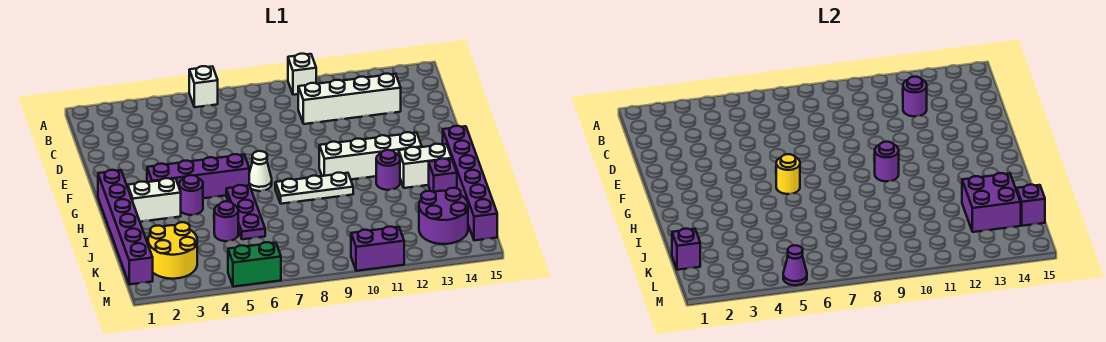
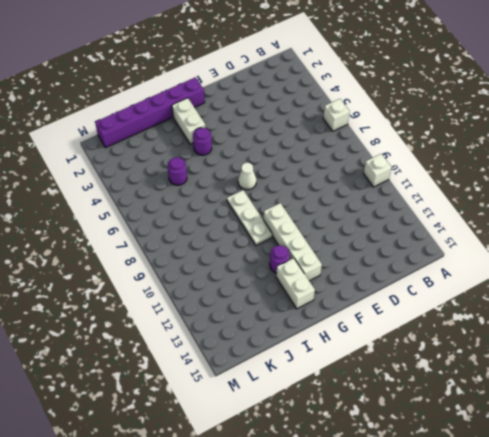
none -> white brick C10:C13 level 1
none -> purple brick G3:G6 level 1
none -> purple brick G15:L15 level 1

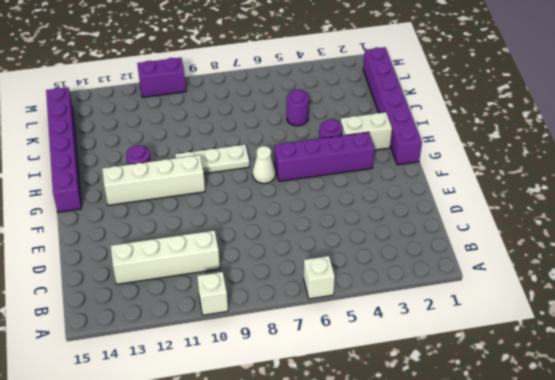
none -> purple plate H6:J6 level 1
none -> white brick H13:H14 level 1
none -> purple brick I14 level 1

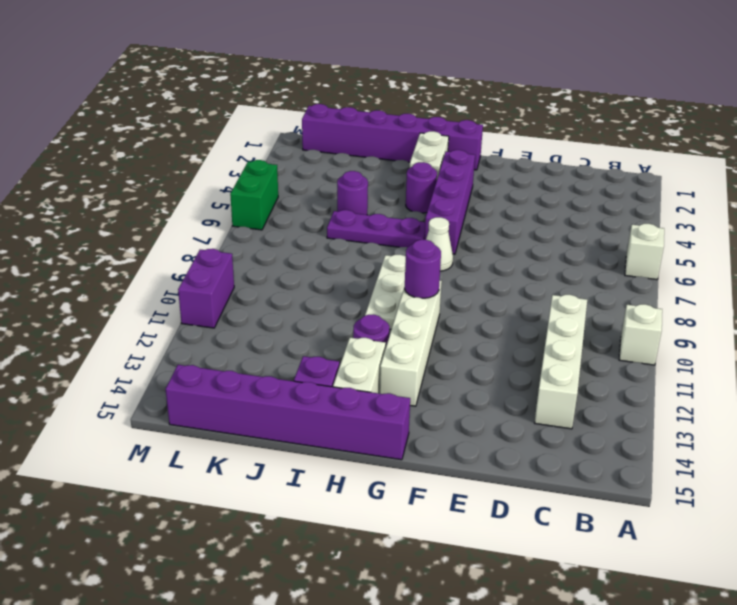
none -> yellow round brick K2:L3 level 1
none -> purple round brick K13:L14 level 1
none -> purple round brick C12 level 2

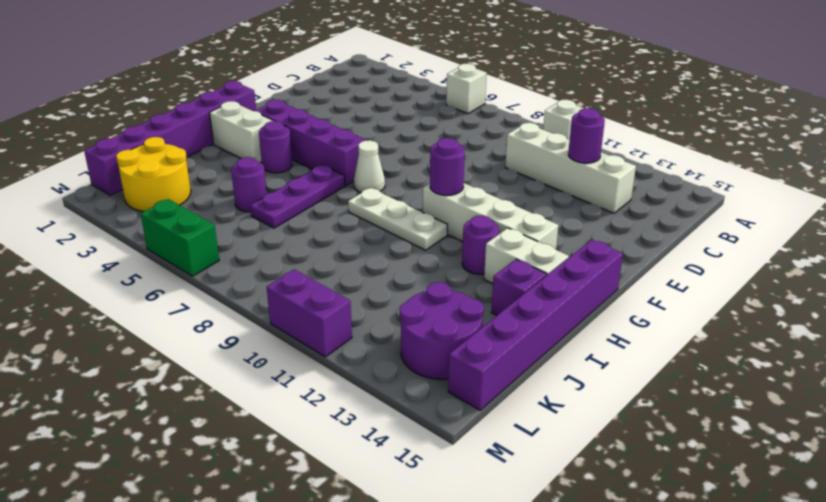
none -> yellow round brick G6 level 2
none -> purple brick J13:K14 level 2
none -> purple brick K1 level 2

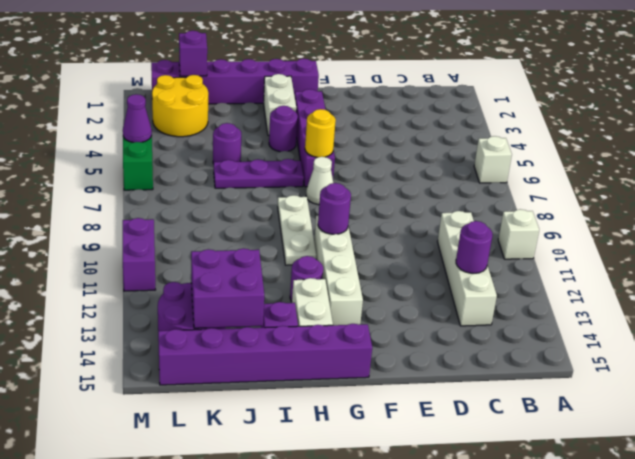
none -> purple brick K15 level 2

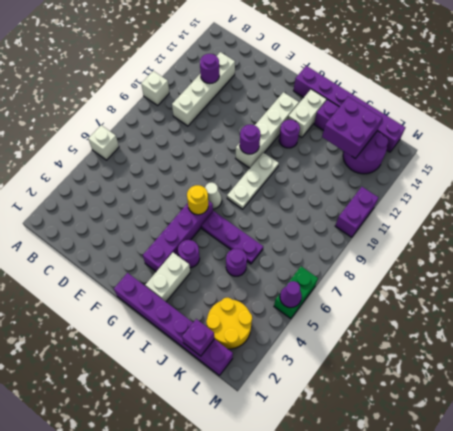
none -> purple brick K15 level 2

